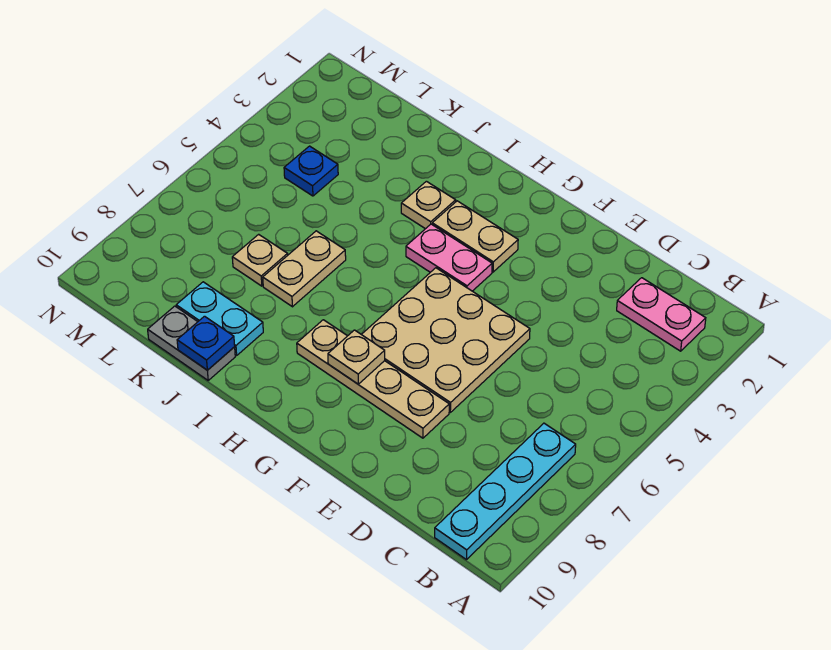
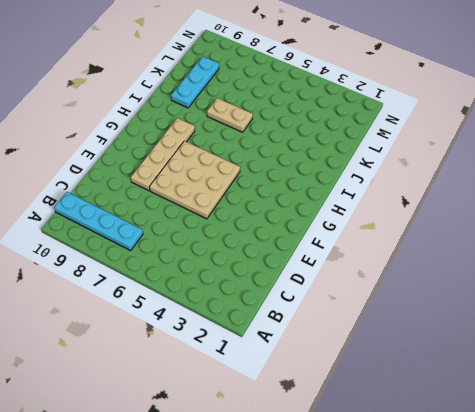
cyan plate J9:L9 level 1 -> cyan plate J9:K9 level 1
none -> pink plate B2:C2 level 1
none -> tan plate G3:H3 level 1
none -> pink plate G4:H4 level 1

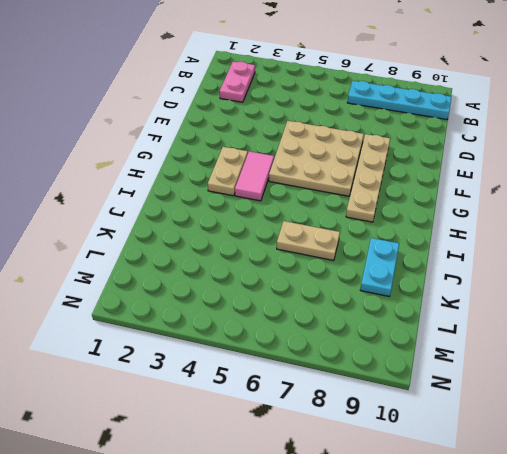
pink tile G4:H4 level 1 -> pink plate G4:H4 level 1
none -> tan plate I3 level 1
none -> grey plate J10:K10 level 1
none -> tan plate K7 level 1

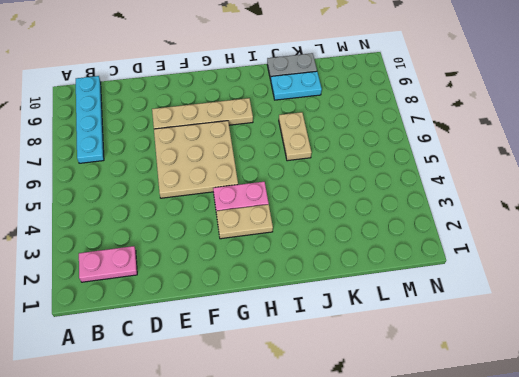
none -> tan plate I3 level 1
none -> tan plate K7 level 1
none -> blue plate L4 level 1

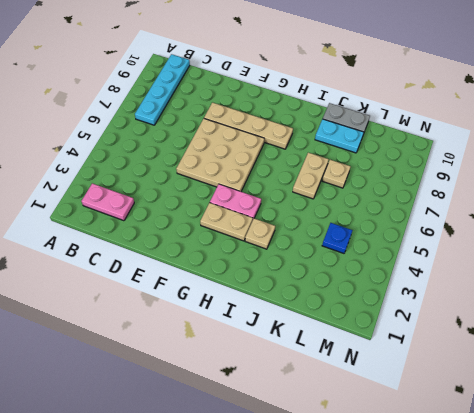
none -> tan plate G8 level 2
none -> blue plate J10 level 2

